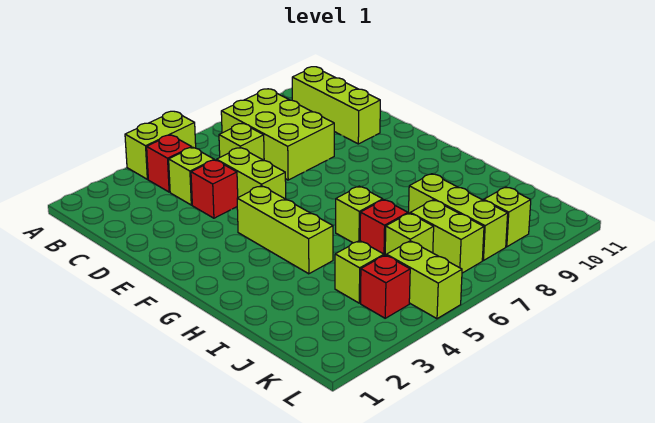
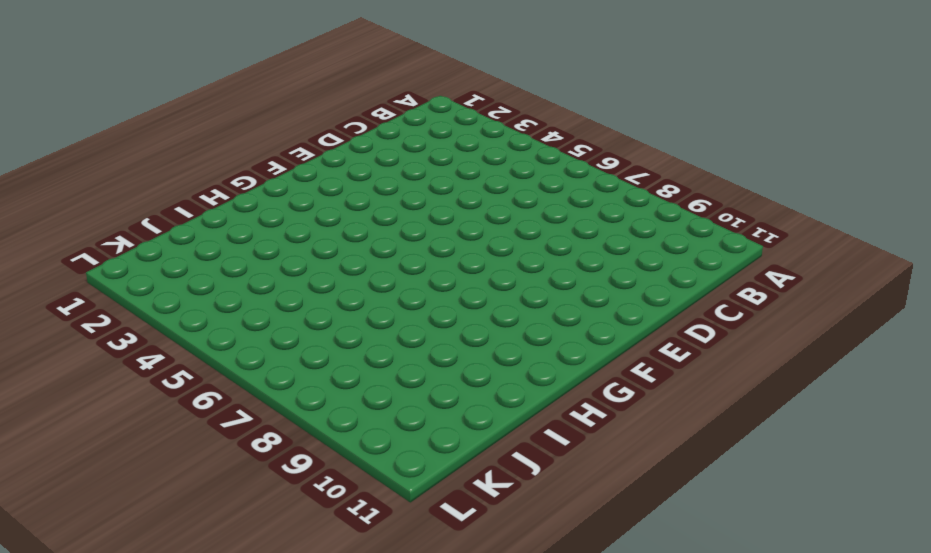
none -> lime brick A4:A5 level 1
none -> red brick B4 level 1
none -> lime brick B7:D8 level 1

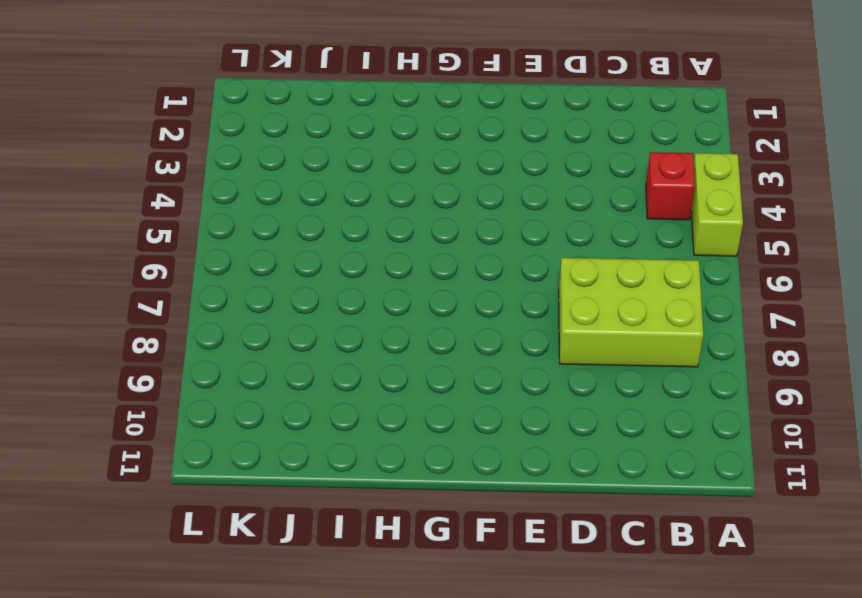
none -> lime brick B10:D10 level 1
none -> lime brick C4 level 1
none -> lime brick C6 level 1

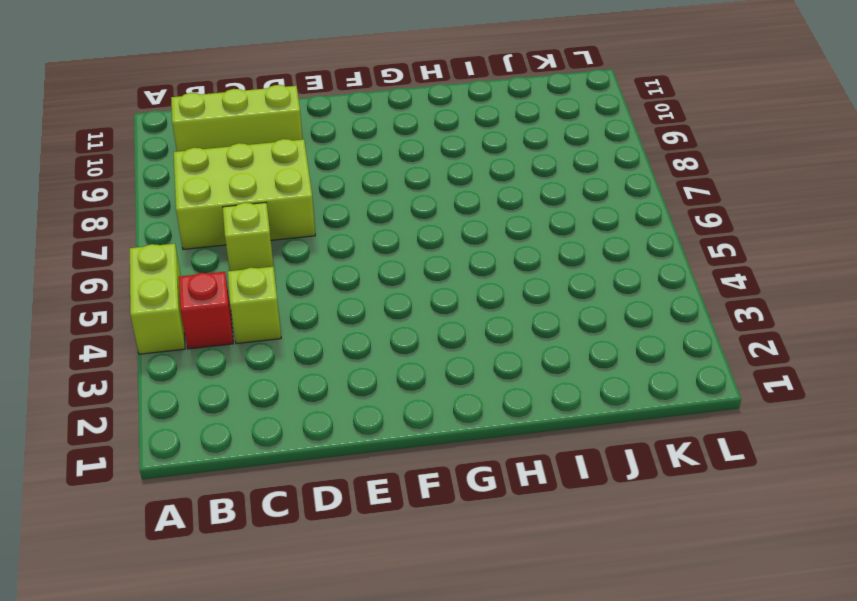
none -> red brick D4 level 1
none -> lime brick D5:E5 level 1
none -> lime brick F4:H4 level 1

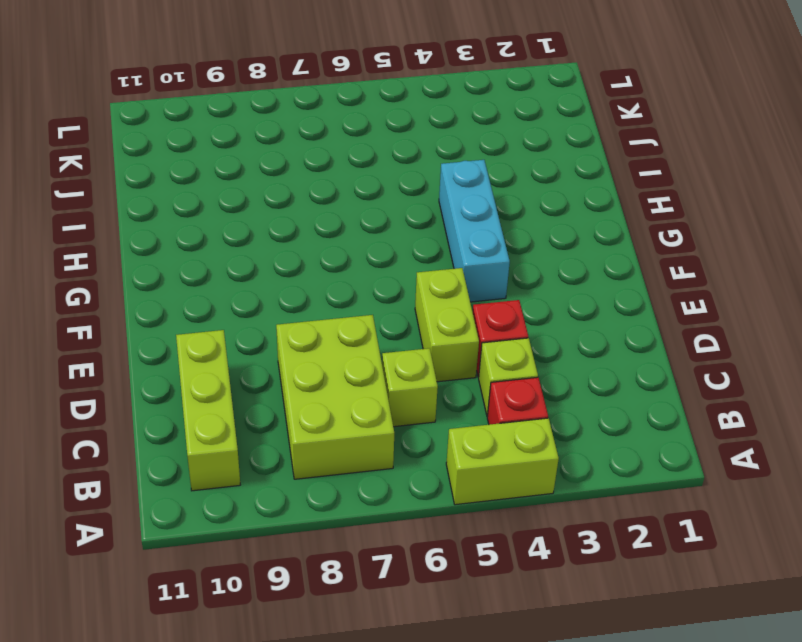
cyan brick F4:H4 level 1 -> lime brick F4:H4 level 1
none -> lime brick H6 level 1
none -> red brick I6 level 1
none -> lime brick I8:K8 level 1

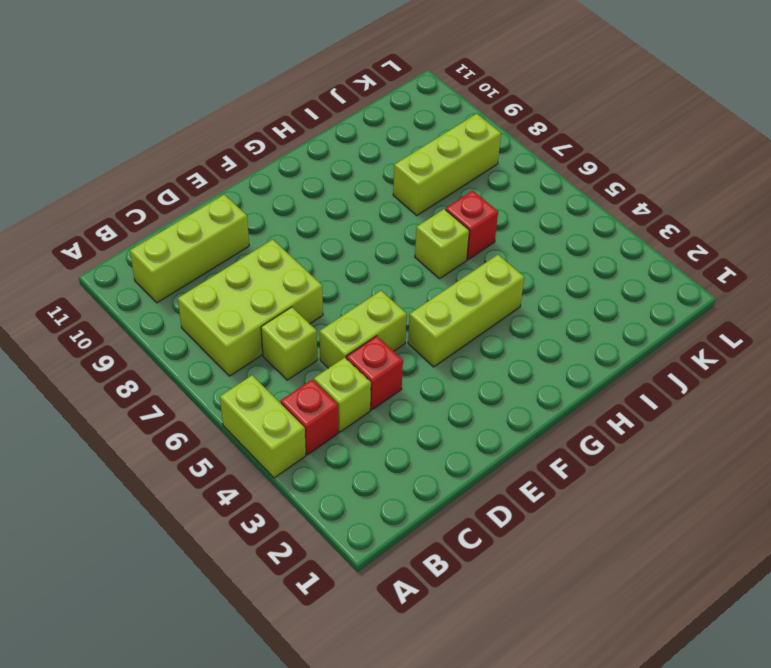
none -> lime brick J4 level 1
none -> lime brick J6 level 1
none -> lime brick J7:K7 level 1

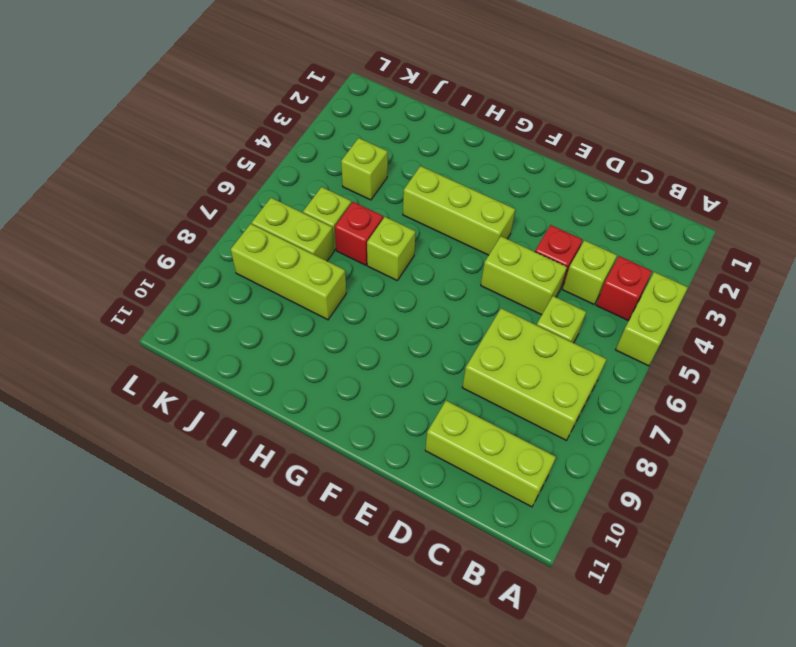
none -> red brick K4 level 1
none -> lime brick K5:L5 level 1
none -> lime brick K9 level 1

